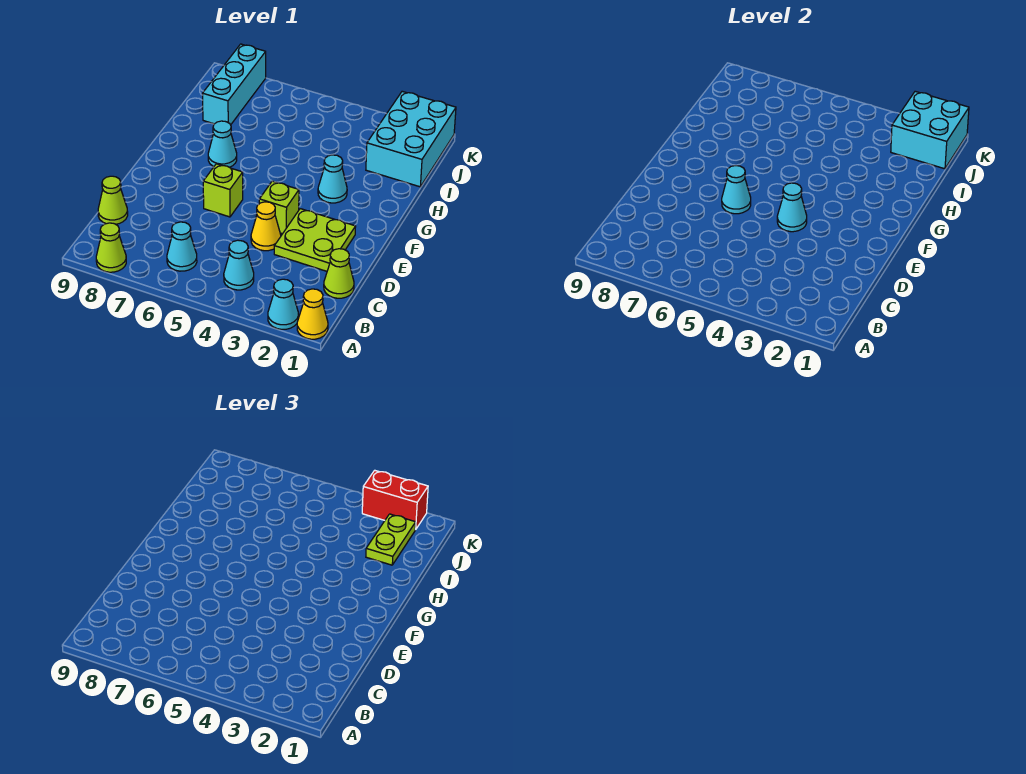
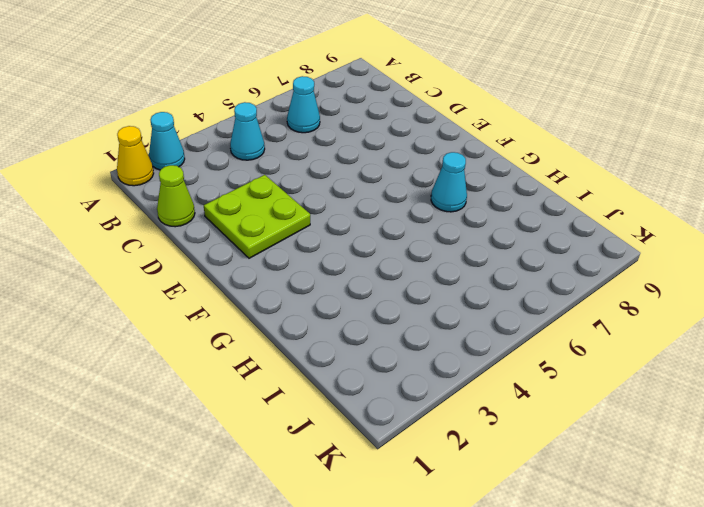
none -> lime cone A8 level 1
none -> lime cone C9 level 1
none -> yellow cone D4 level 1

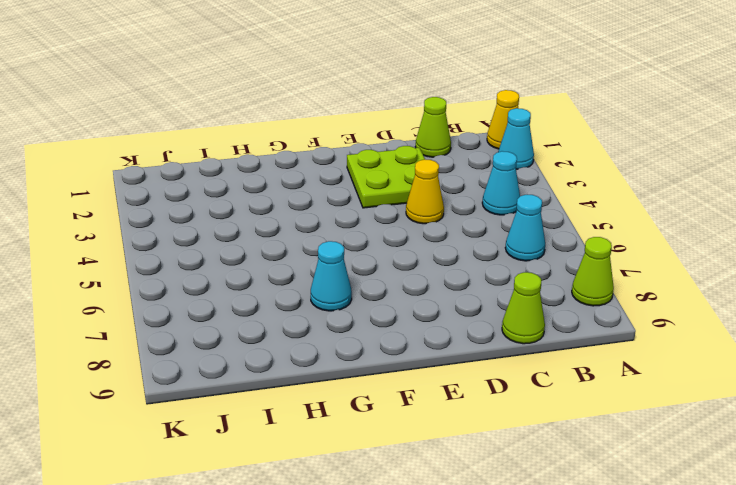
none -> lime brick E4 level 1
none -> lime brick E6 level 1
none -> cyan cone G3 level 1

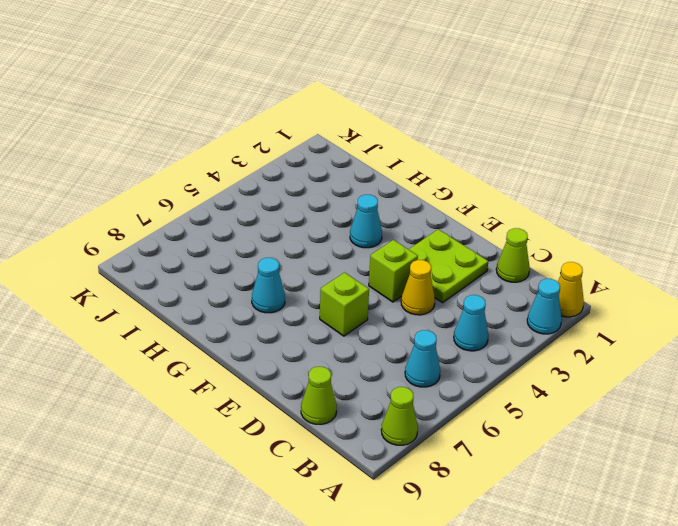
none -> cyan brick I1:K2 level 1
none -> cyan brick I8:K8 level 1
none -> cyan cone E4 level 2

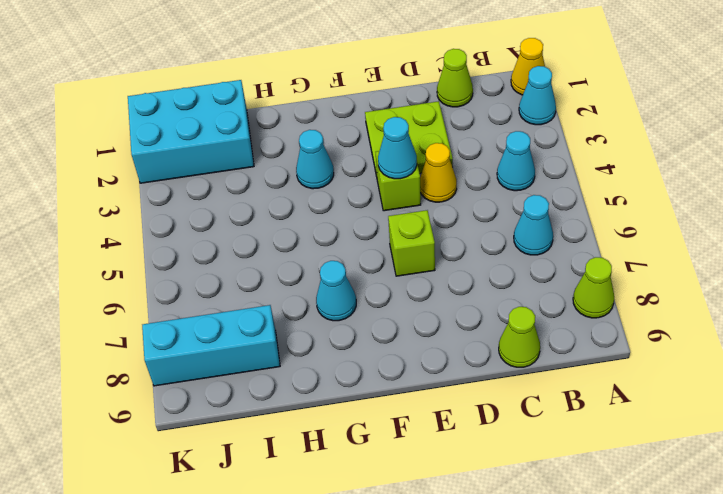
none -> cyan cone E6 level 2
none -> cyan brick J1:K2 level 2
none -> lime plate I2:J2 level 3

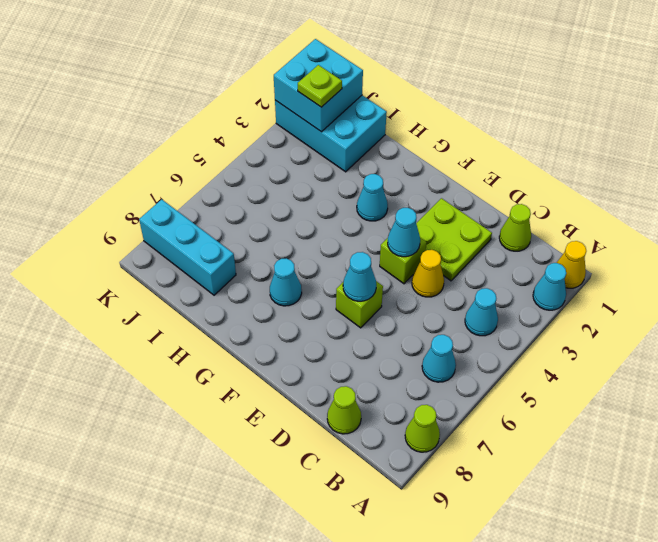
lime plate J2 level 3 -> lime plate I2:J2 level 3
none -> red brick K2:K3 level 3

